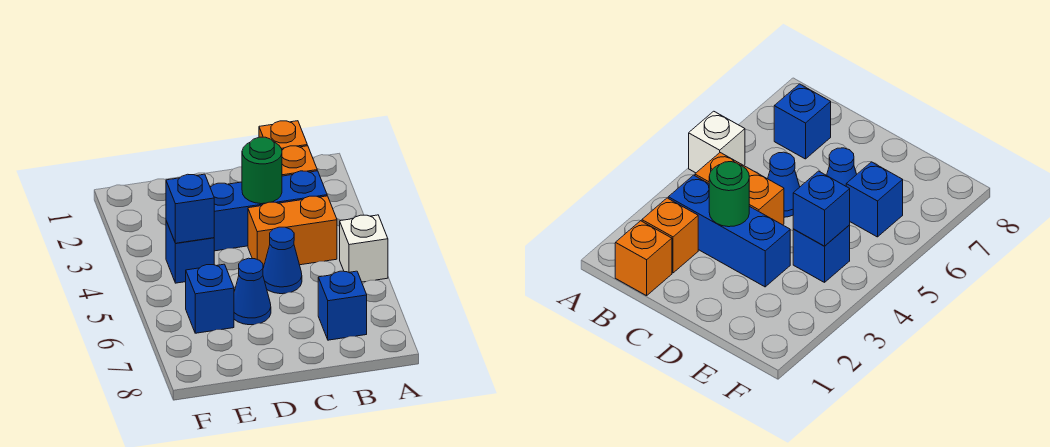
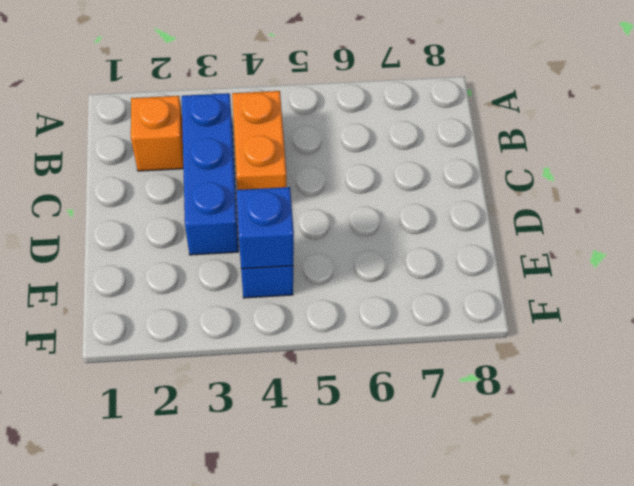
none -> white brick A5 level 1
none -> orange brick B1 level 1
none -> blue brick B7 level 1

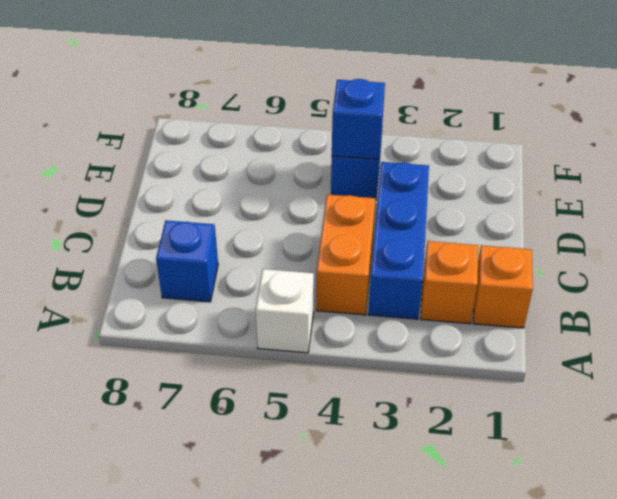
none -> blue cone C5 level 1
none -> blue cone D6 level 1
none -> blue brick E6 level 1

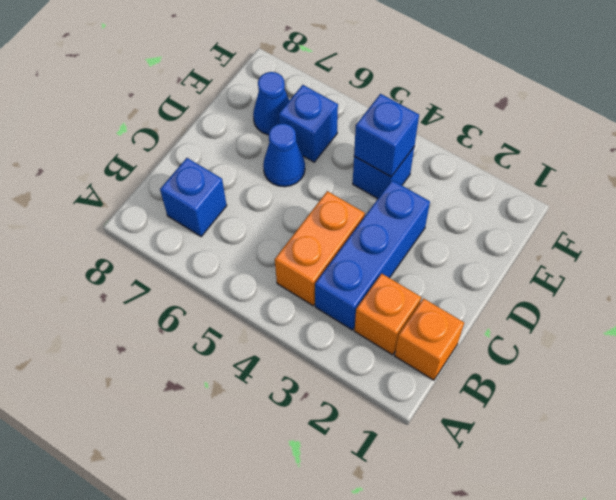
blue cone E7 level 1 -> blue cone C5 level 1
none -> white brick A5 level 1
none -> green round brick C3 level 2

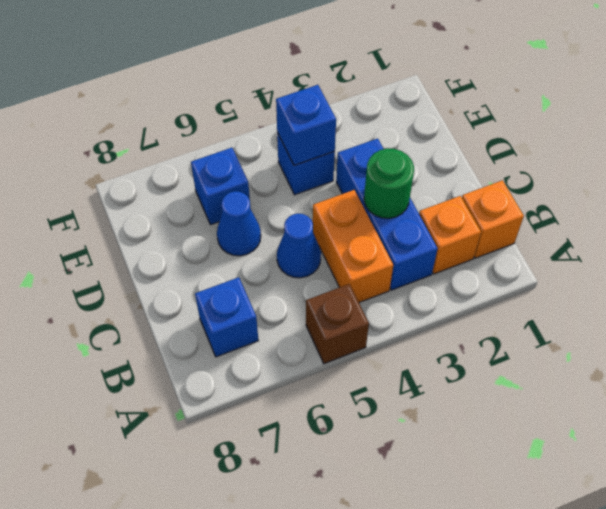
brown brick A5 level 1 -> white brick A5 level 1

